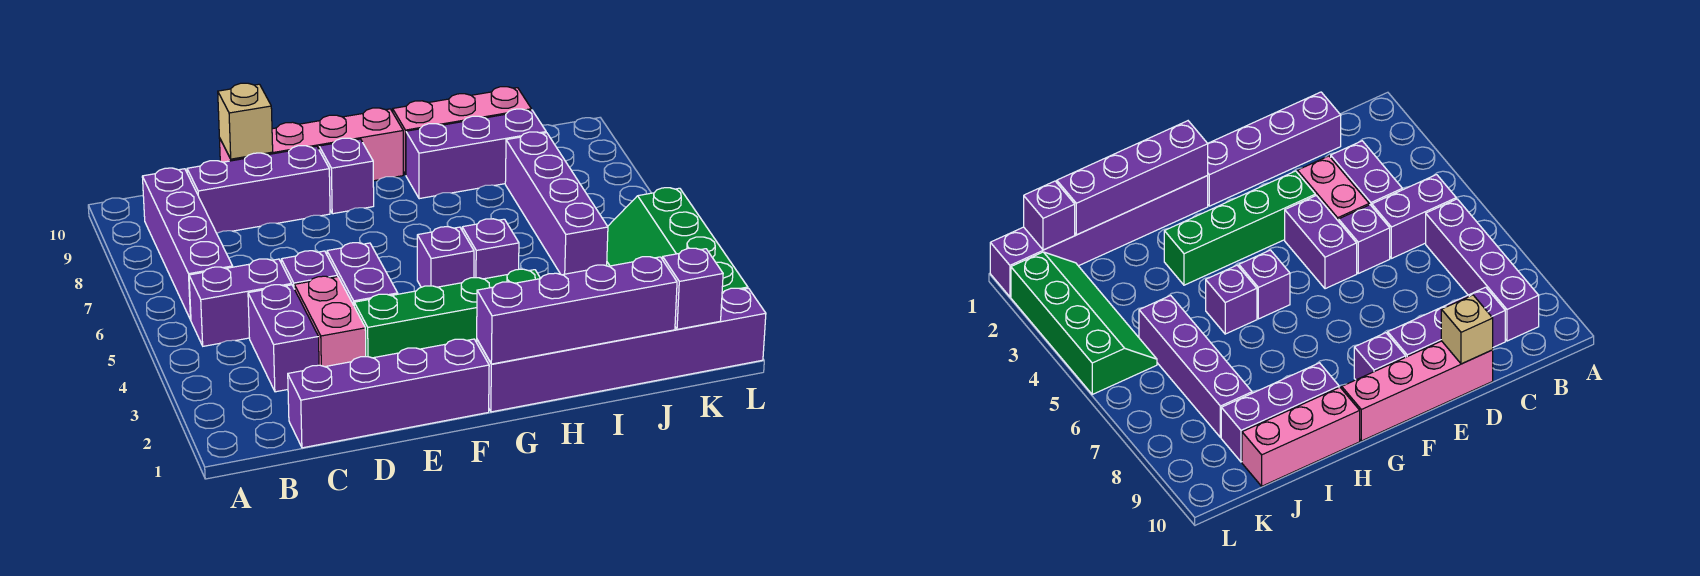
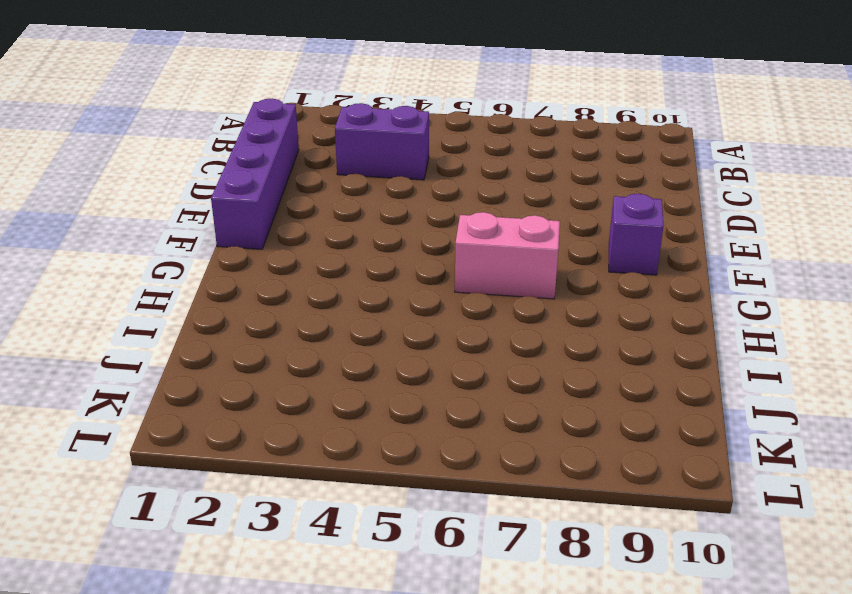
pink brick G6:G7 level 1 -> pink brick D3:D4 level 1
none -> purple brick B5:C5 level 1
none -> purple brick B6:B9 level 1
none -> purple brick C9:E9 level 1

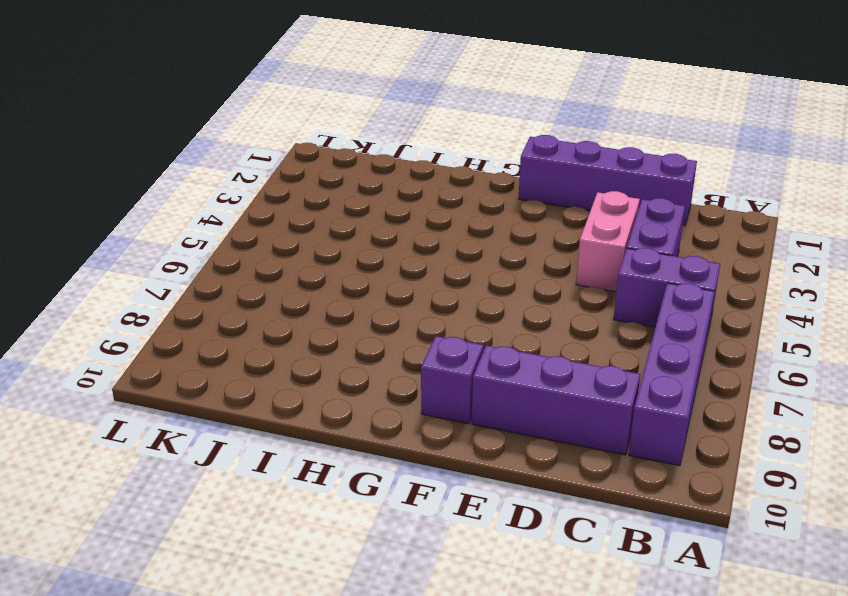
none -> purple brick D5 level 1
none -> pink brick D10:G10 level 1
none -> green brick E3:H3 level 1

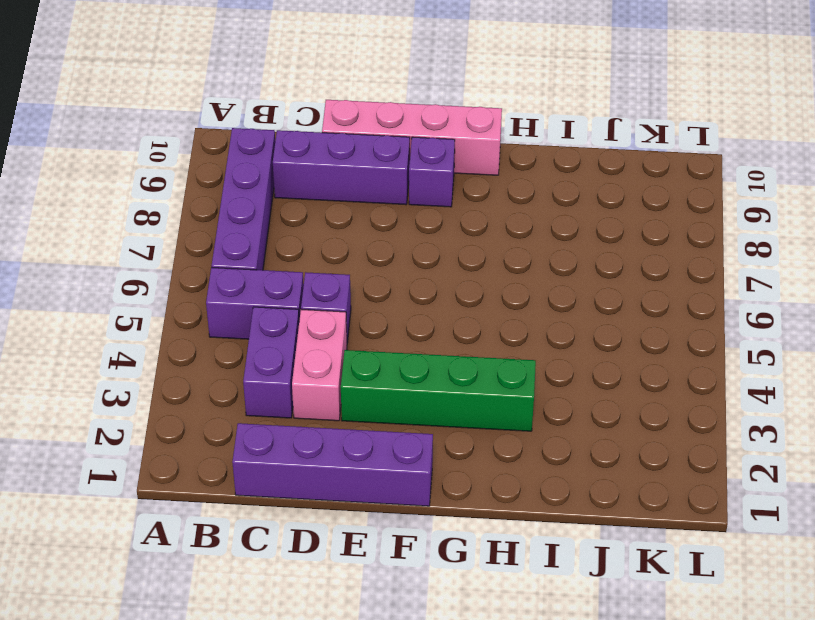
none -> purple brick E4:E5 level 1
none -> purple brick G1:L1 level 1
none -> purple brick G5 level 1

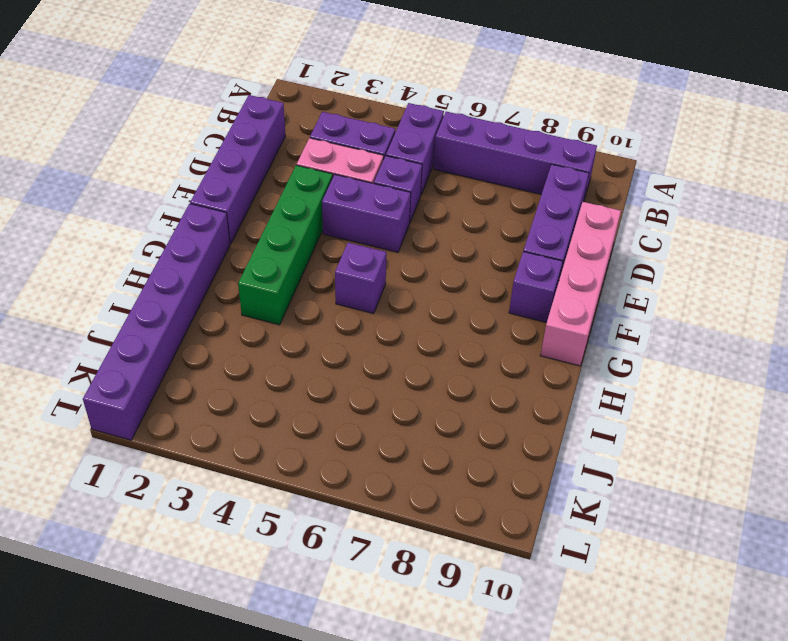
none -> purple brick H5 level 1
none -> purple brick H9:J9 level 1
none -> pink brick H10:J10 level 1

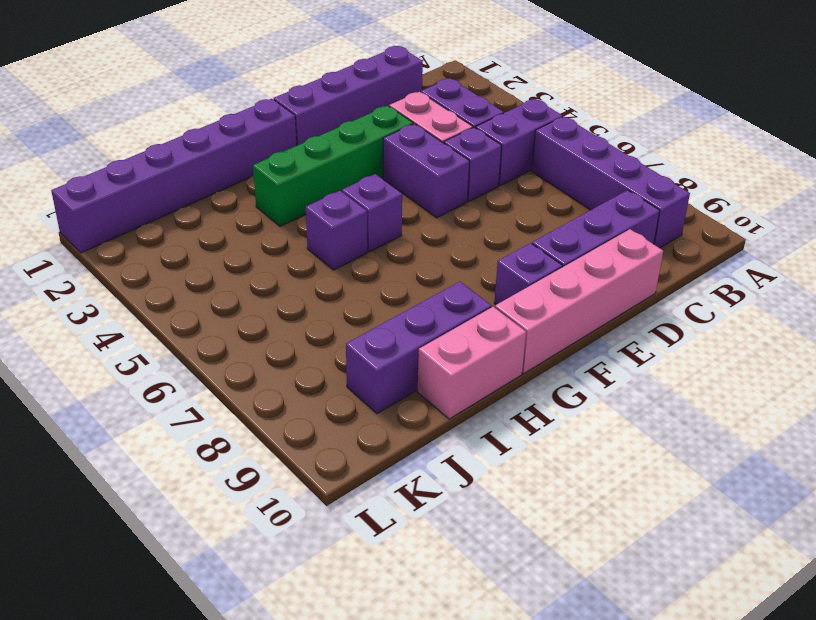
pink brick H10:I10 level 1 -> pink brick H10:J10 level 1
none -> purple brick J5:J8 level 1
none -> green slope K2:L5 level 1 top L
none -> tan brick D10 level 2

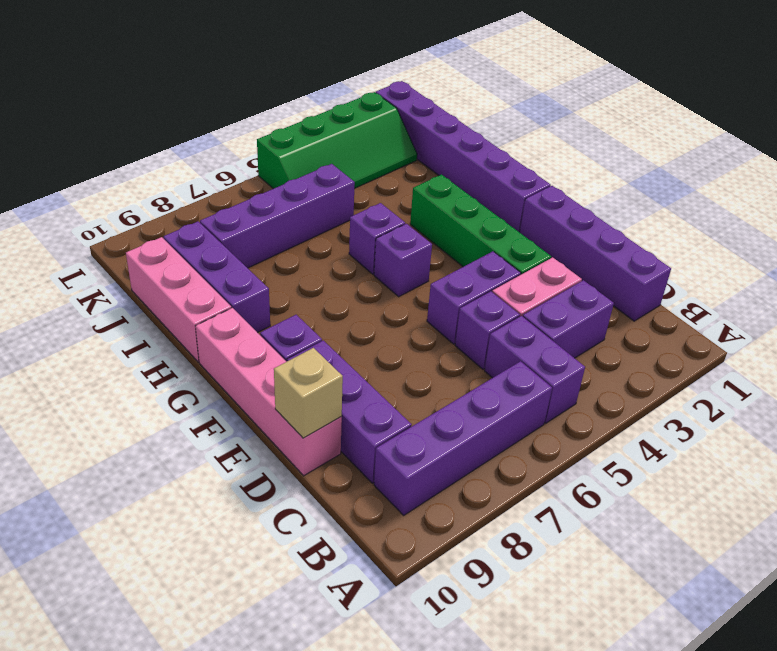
none -> purple brick G1:J1 level 2
none -> purple brick K1 level 2

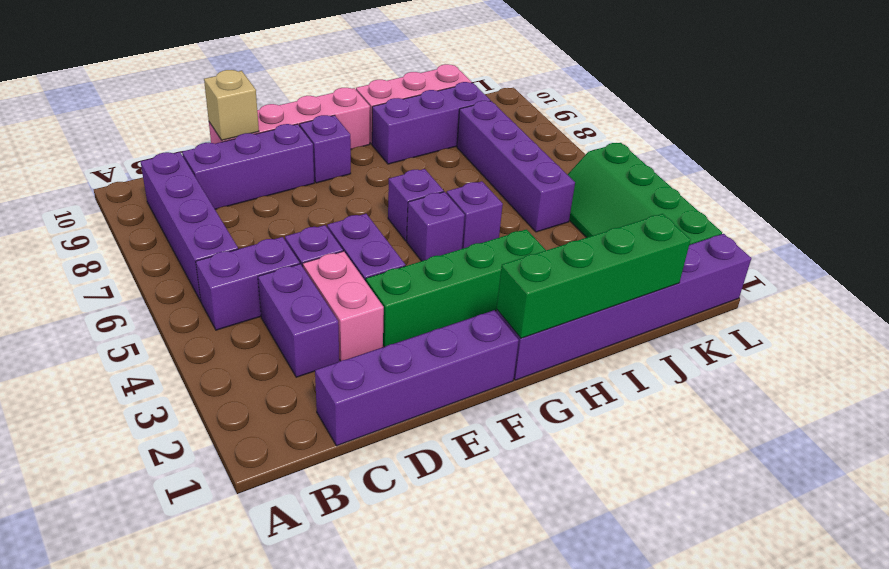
green brick G1:J1 level 2 -> purple brick G1:J1 level 2
purple brick G6 level 1 -> purple brick K1 level 2

